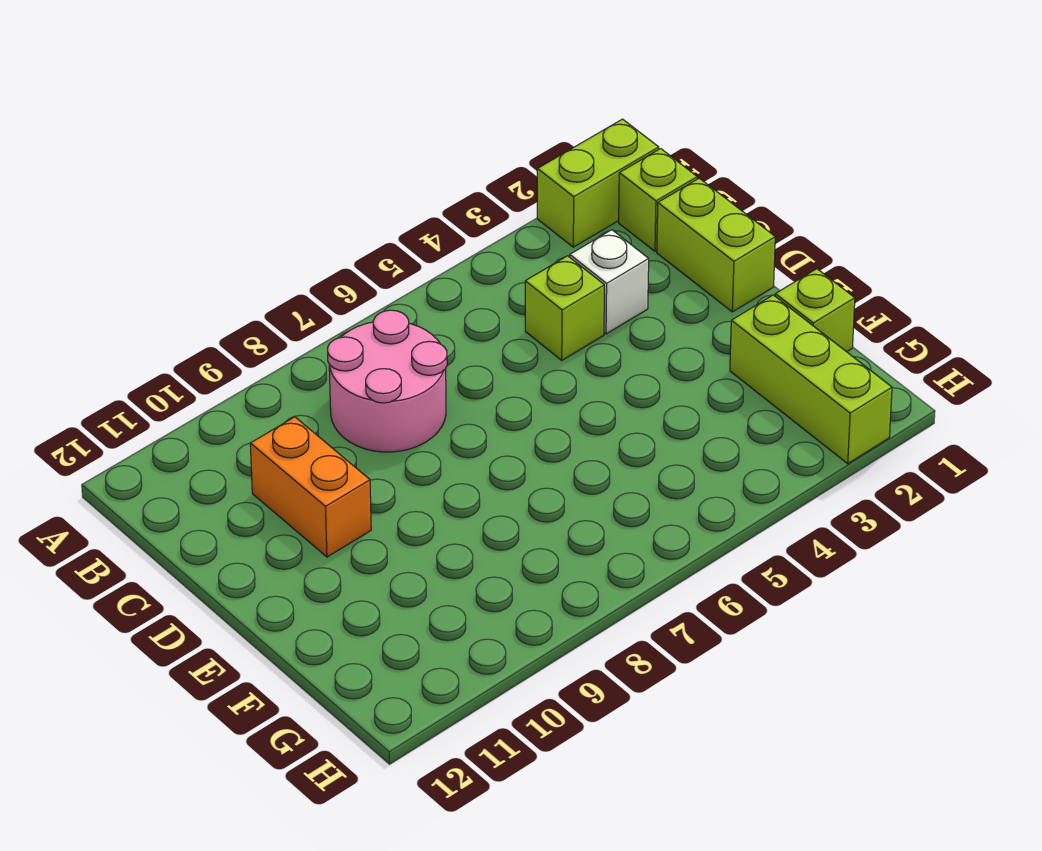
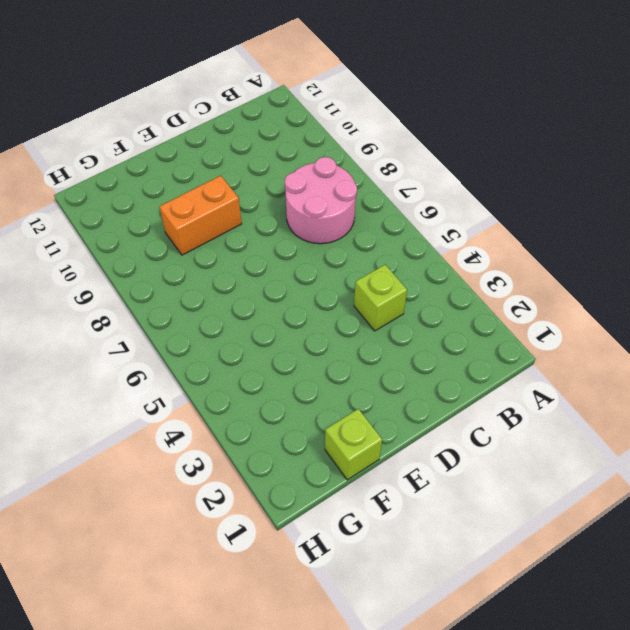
orange brick E9:F9 level 1 -> orange brick C10:D10 level 1
none -> lime brick A1:A2 level 1
none -> lime brick B1 level 1

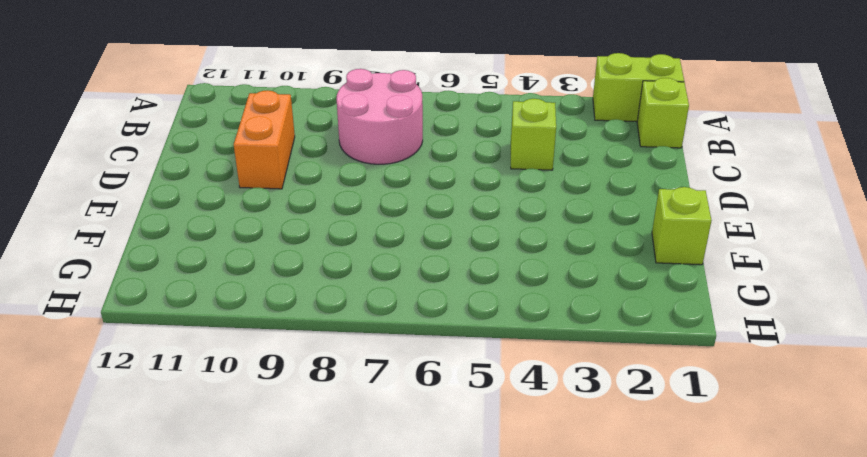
none -> lime brick C1:D1 level 1
none -> white brick C3 level 1

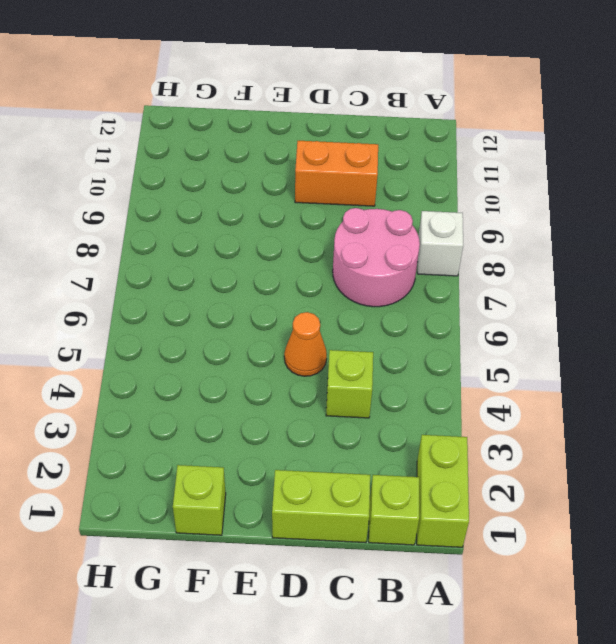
white brick A8 level 1 -> white brick C3 level 1
orange cone D5 level 1 -> none
none -> lime brick F2:H2 level 1

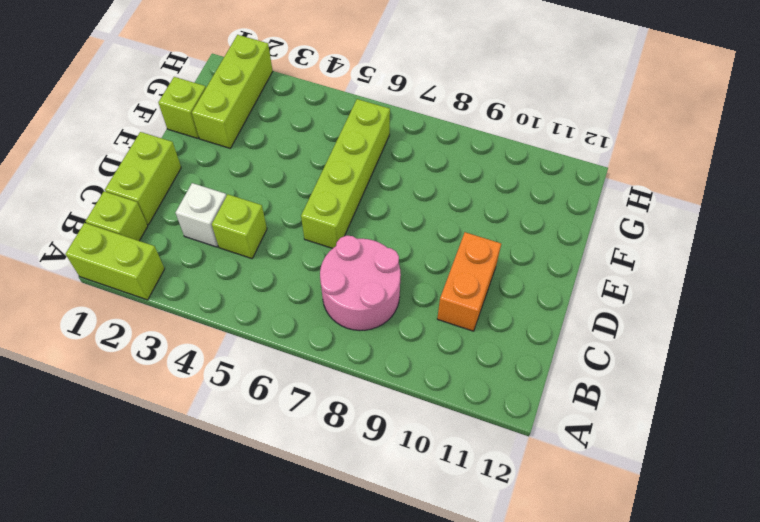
lime brick D6:G6 level 1 -> none

